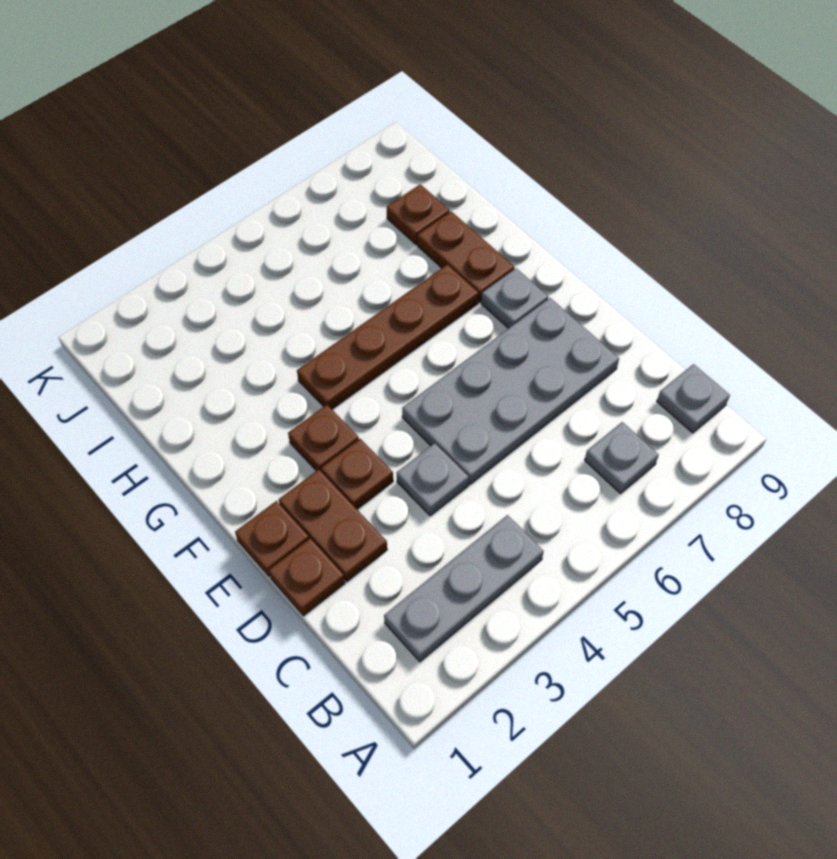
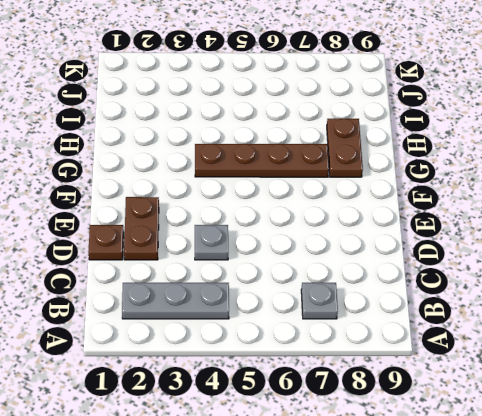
none -> grey plate B9 level 1
none -> grey plate D5:E8 level 1
none -> brown plate E1 level 1

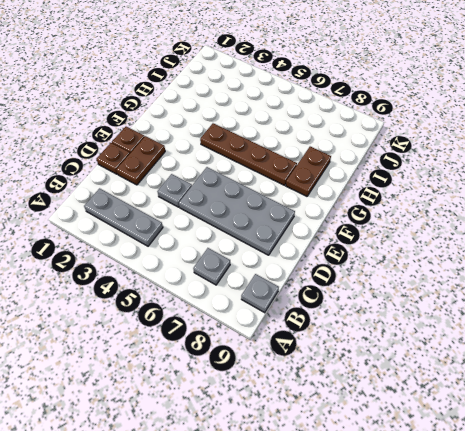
none -> brown plate E3 level 1
none -> brown plate F3 level 1
none -> grey plate F8 level 1

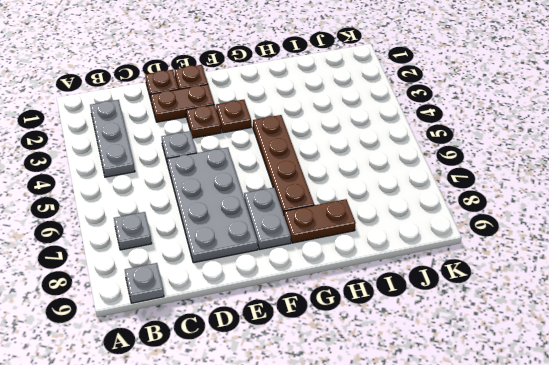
grey plate F7:F8 level 1 -> grey plate F8 level 1
none -> brown plate I8 level 1

